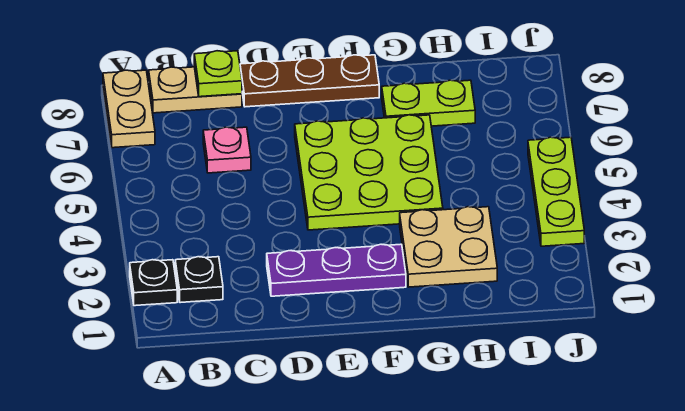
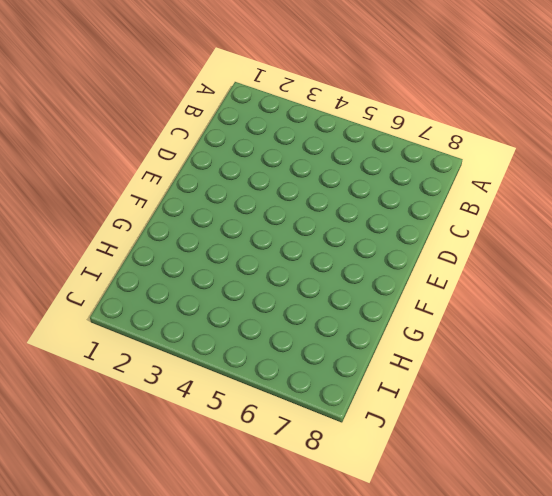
none -> black plate A2 level 1
none -> tan plate A7:A8 level 1
none -> black plate B2 level 1

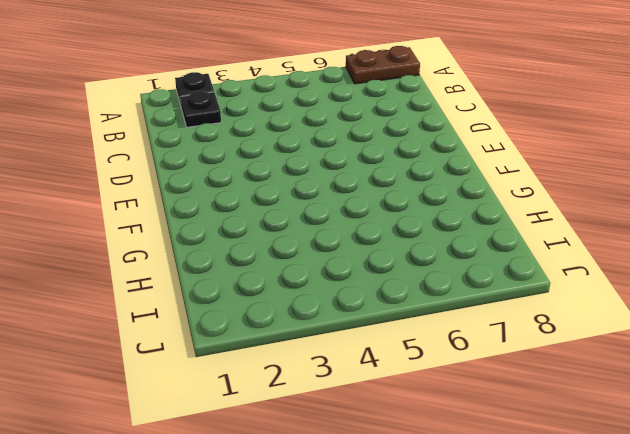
brown plate A7:A8 level 1 -> tan plate A7:A8 level 1
none -> tan plate B8:C8 level 1
none -> pink plate C6 level 1
none -> purple plate D2:F2 level 1

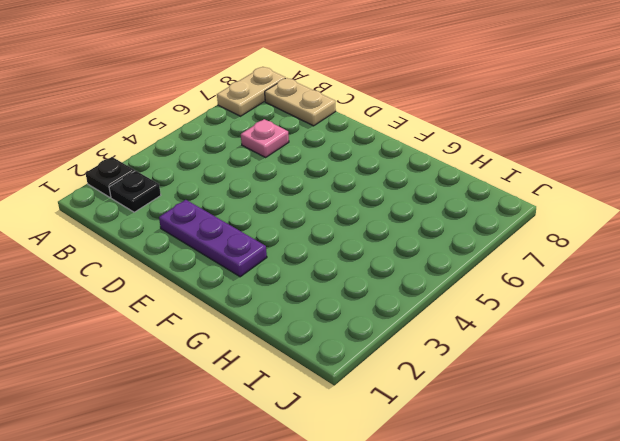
none -> brown plate D8:F8 level 1
none -> lime plate E4:G6 level 1
none -> tan plate G2:H3 level 1

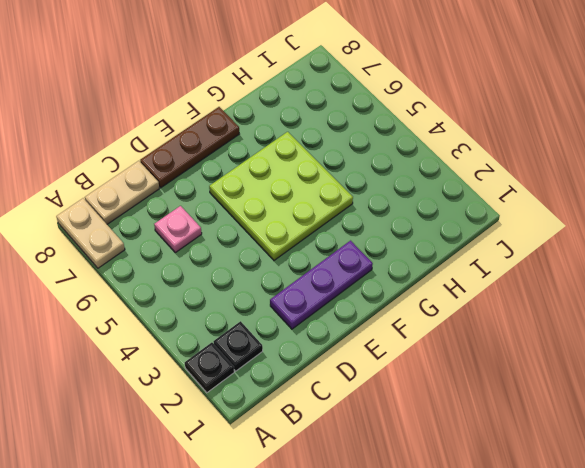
none -> tan plate G2:H3 level 1
none -> lime plate G7:H7 level 1
none -> lime plate J3:J5 level 1

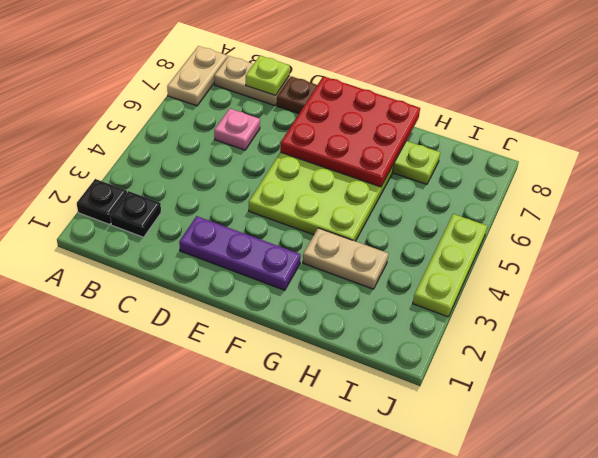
red plate E6:G8 level 2 -> none
tan plate G3:H3 level 1 -> tan plate G2:H3 level 1

